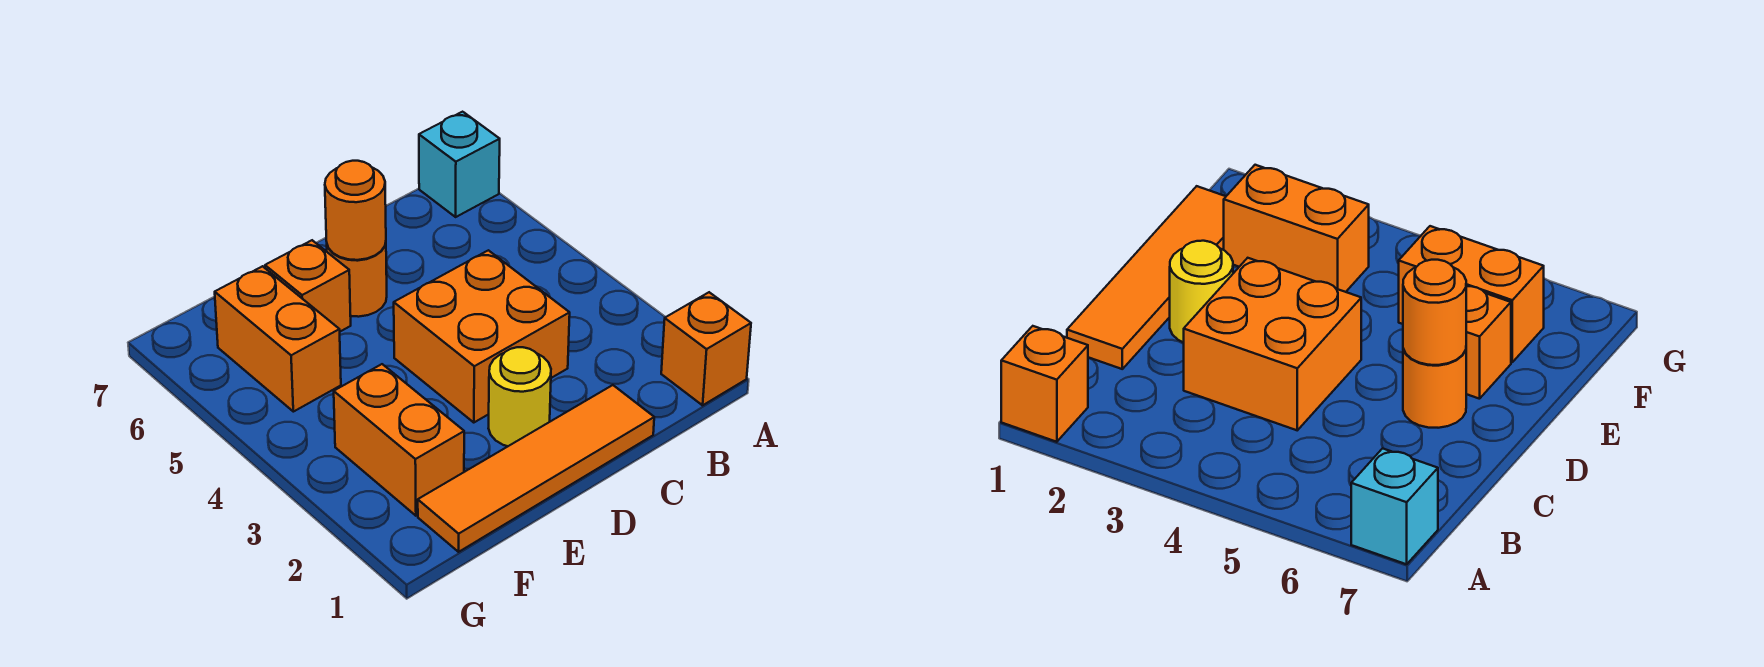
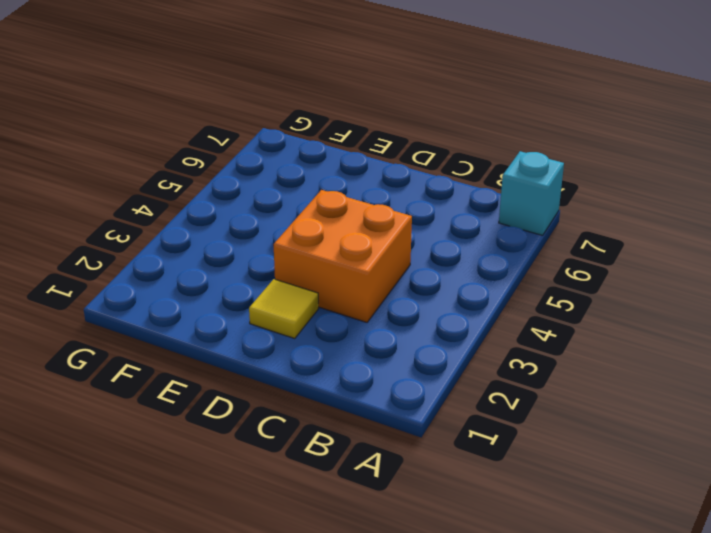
yellow tile D2 level 1 -> yellow round brick D2 level 1
none -> orange brick A1 level 1
none -> orange tile C1:F1 level 1

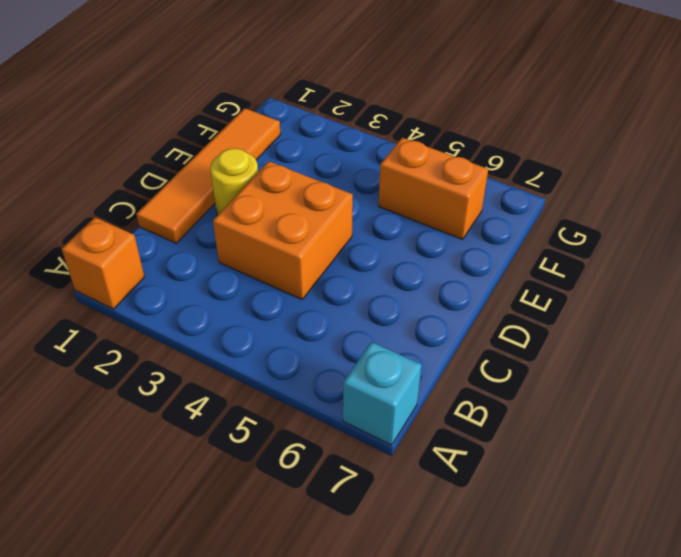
none -> orange round brick D6 level 1
none -> orange brick E6 level 1

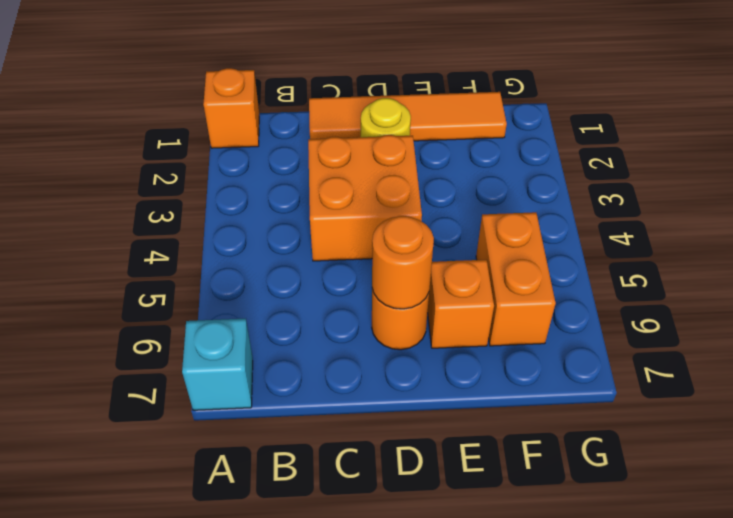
none -> orange brick F2:F3 level 1

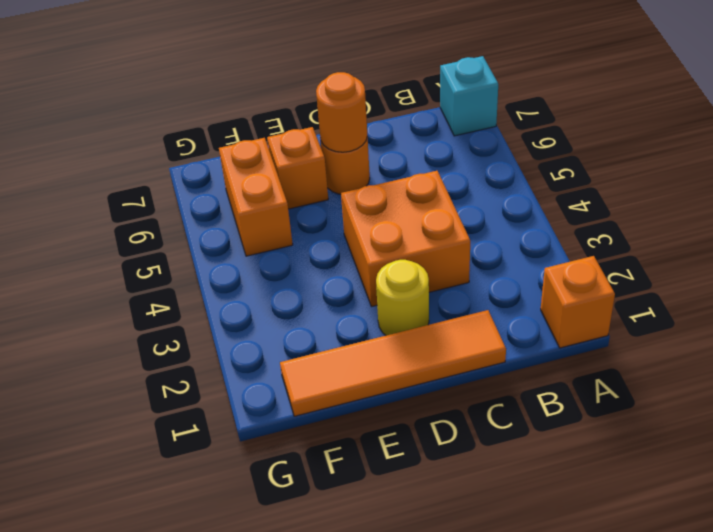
none -> orange brick F2:F3 level 1

